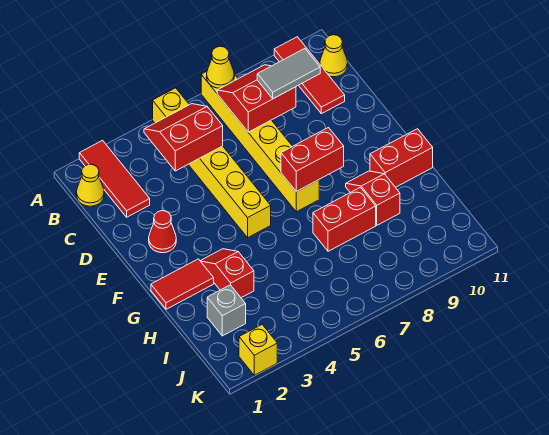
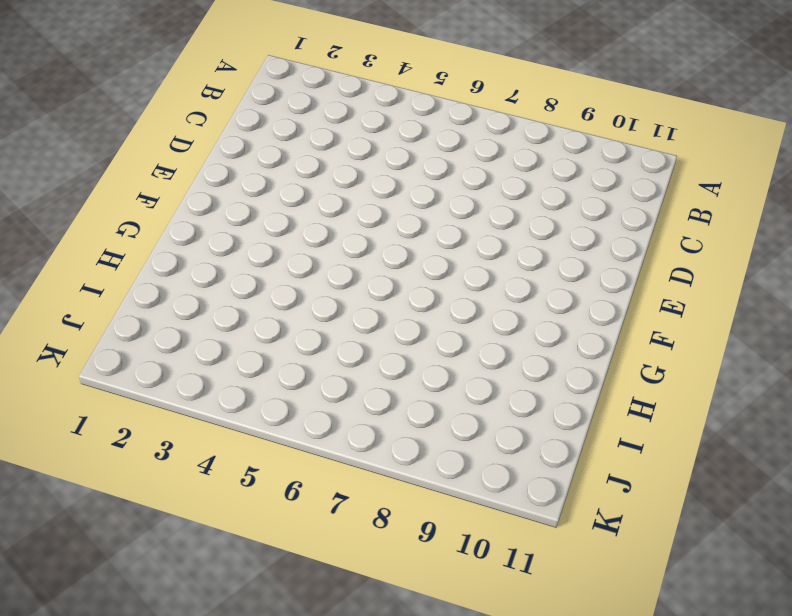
none -> red tile A2:C2 level 1
none -> yellow brick A5:F5 level 1
none -> yellow brick A7:F7 level 1

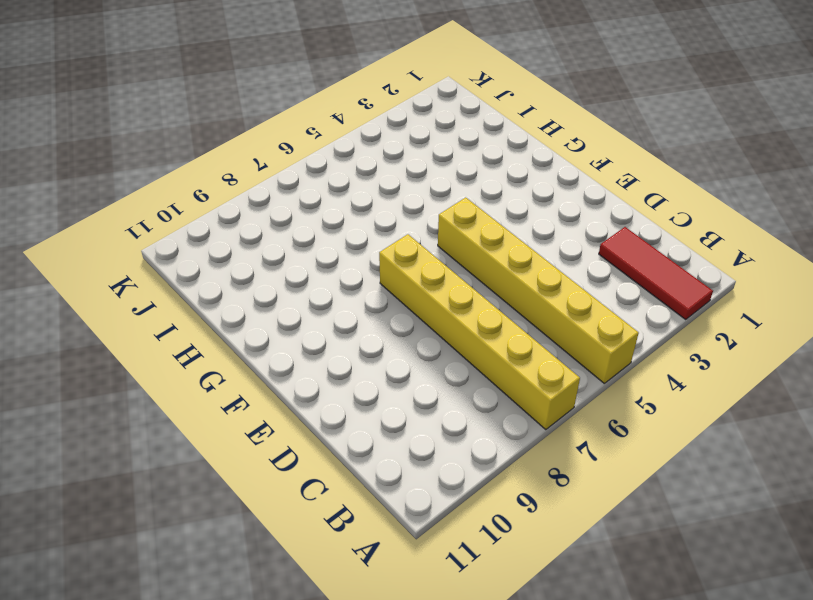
none -> red tile A10:C10 level 1
none -> yellow cone B1 level 1
none -> yellow cone B11 level 1

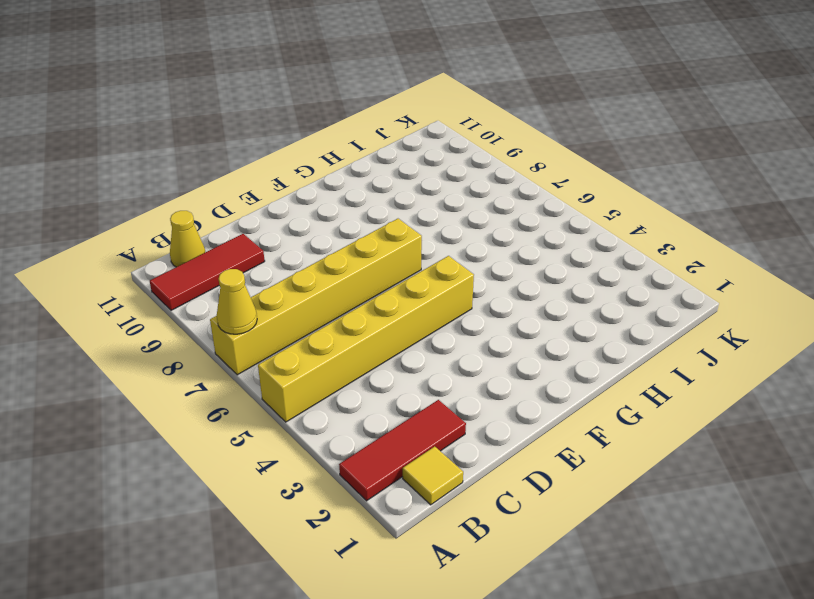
yellow tile B1 level 1 -> yellow cone B1 level 1
none -> red cone E2 level 1
none -> red tile G1:G2 level 1
none -> red slope G3:H3 level 1 top H

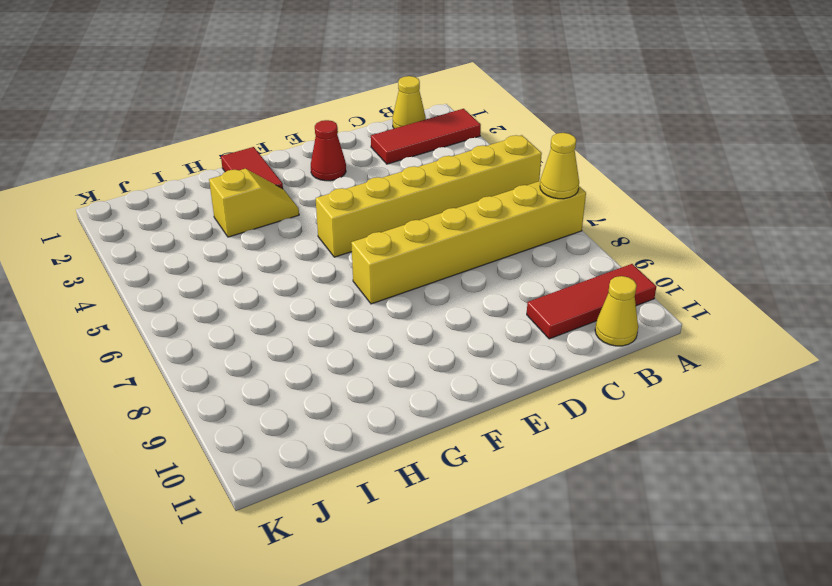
yellow slope G3:H3 level 1 top H -> red slope G3:H3 level 1 top H
none -> red slope G9:H9 level 1 top H
none -> red brick G10:G11 level 1
none -> red brick H7:H8 level 1

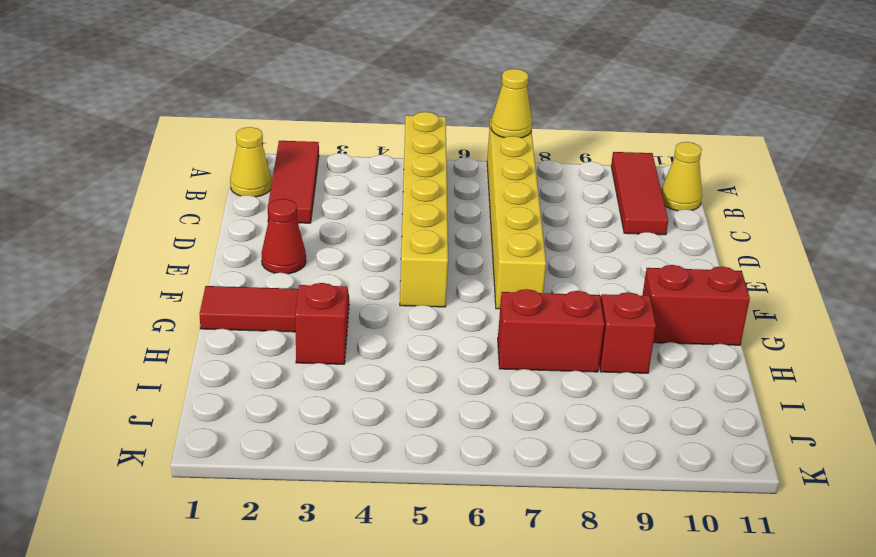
none -> grey brick I2 level 1
none -> yellow brick K2 level 1
none -> red slope B4:C5 level 2 top C

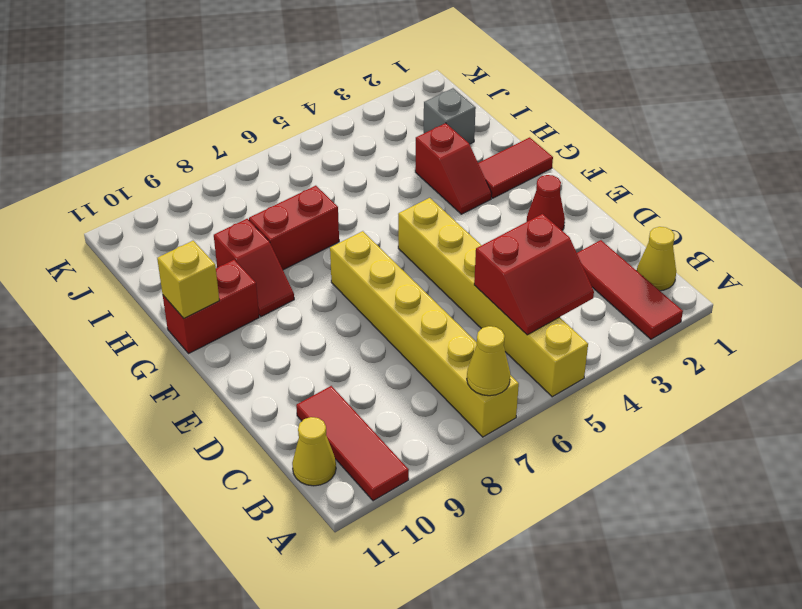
yellow brick G11 level 2 -> yellow brick K2 level 1
none -> red slope B7:C8 level 2 top C
none -> red brick F7:F8 level 2
none -> grey tile C8:C9 level 3

